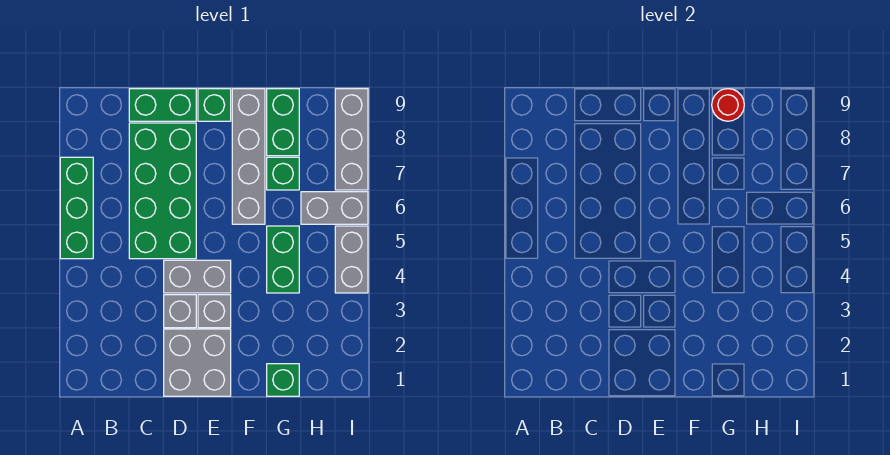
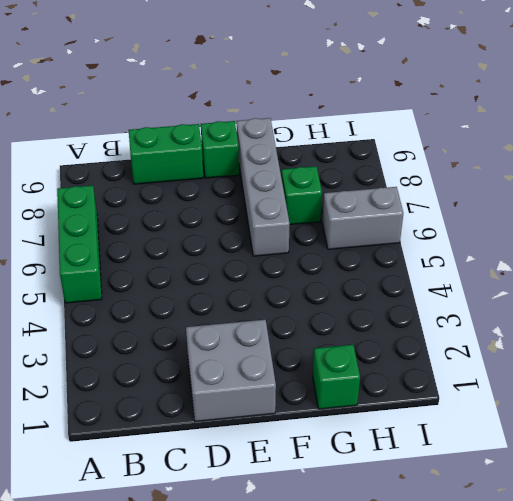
none -> green brick C5:D8 level 1
none -> grey brick D3 level 1
none -> grey brick D4:E4 level 1

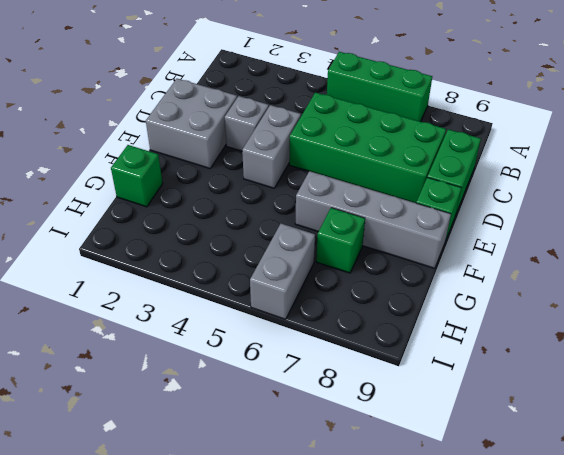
none -> grey brick E3 level 1
none -> green brick G4:G5 level 1
none -> green brick G8:G9 level 1

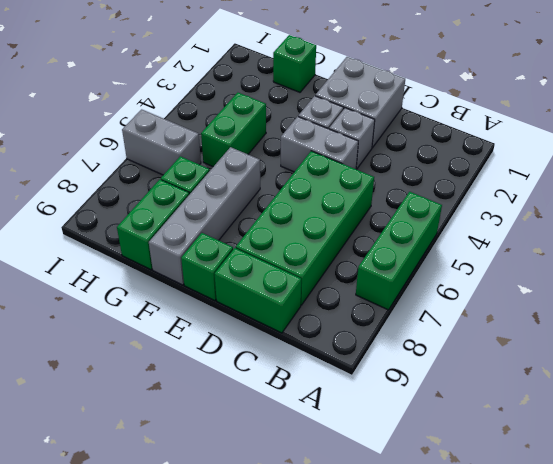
none -> grey brick I4:I5 level 1
none -> grey brick I7:I9 level 1
none -> red round brick G9 level 2

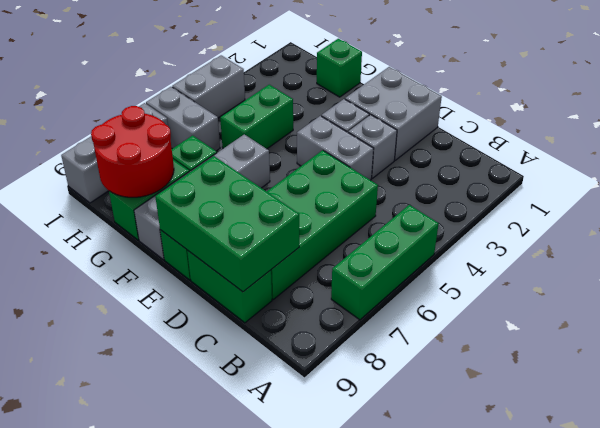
green brick C8:E9 level 2 -> none
red round brick G8:H9 level 2 -> red round brick G9 level 2

